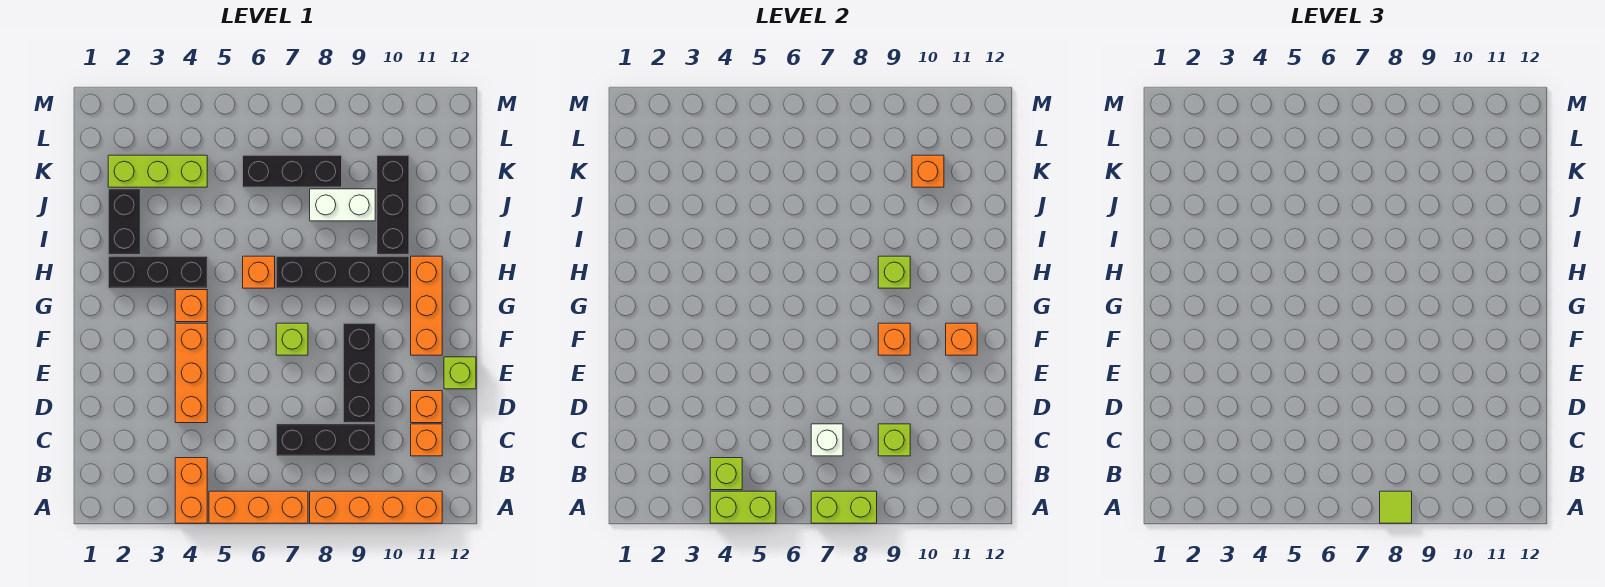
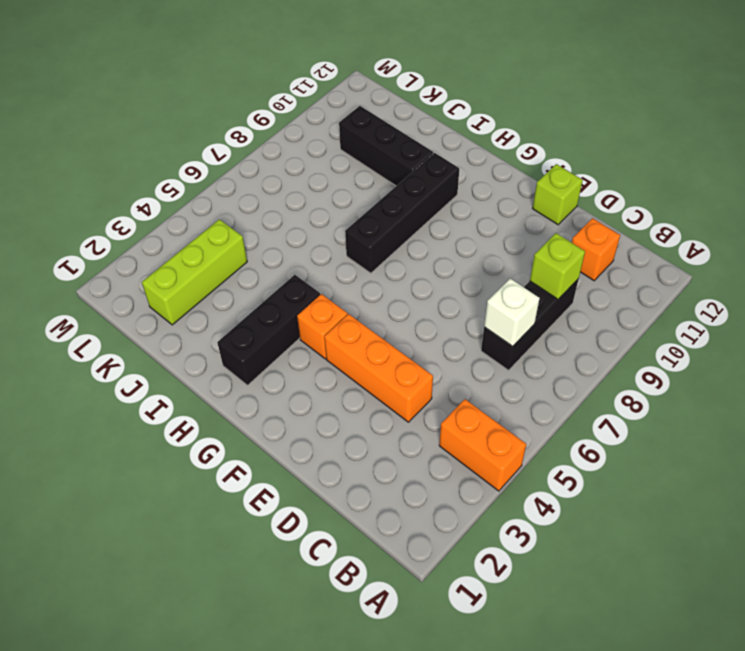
none -> orange brick A5:A7 level 1
none -> orange brick A8:A11 level 1
none -> black brick D9:F9 level 1
none -> orange brick D11 level 1

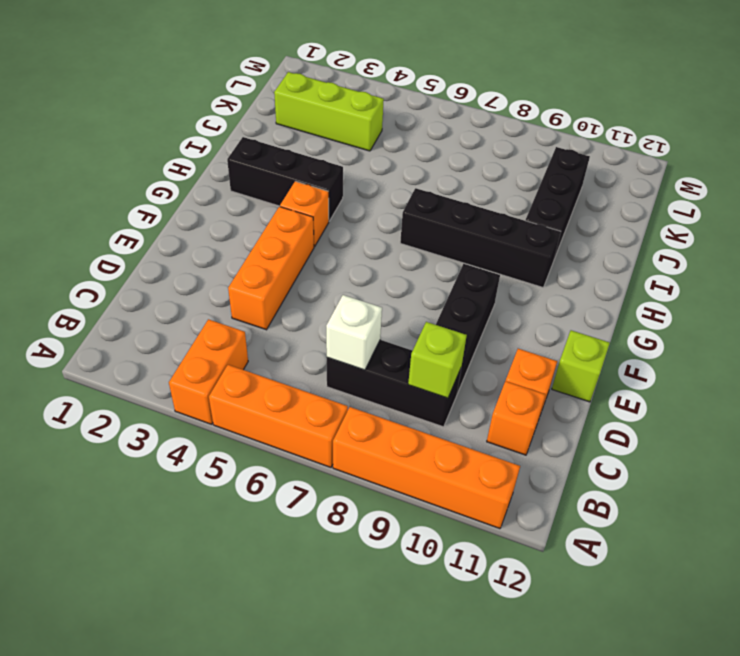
none -> lime brick F7 level 1
none -> orange brick F11:H11 level 1
none -> orange brick H6 level 1
none -> black brick I2:J2 level 1

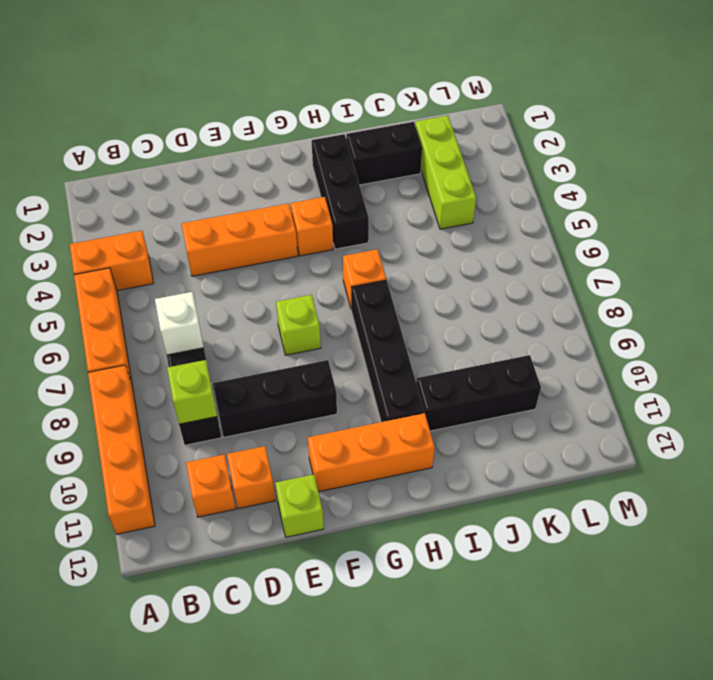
none -> white brick J8:J9 level 1
none -> black brick K6:K8 level 1
none -> lime brick A4:A5 level 2
none -> lime brick A7:A8 level 2

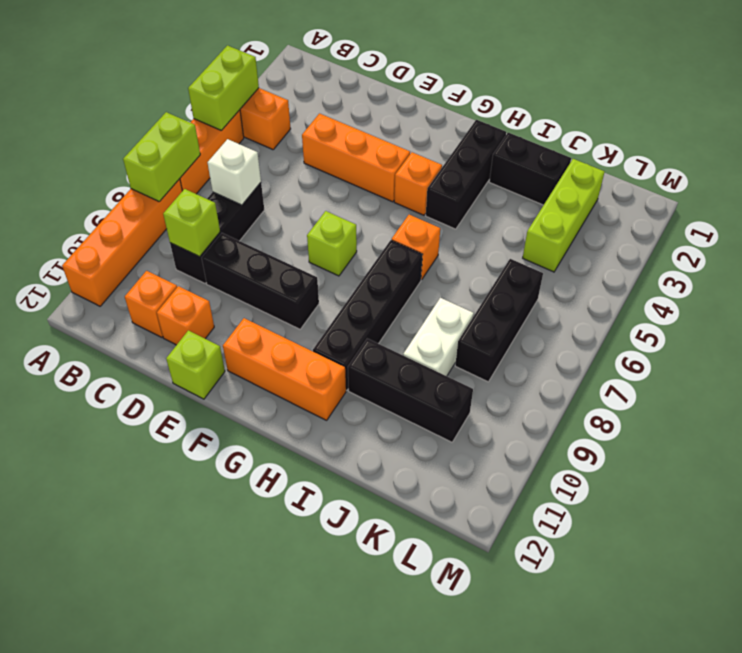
none -> lime brick B4 level 2
none -> orange brick F9 level 2
none -> orange brick F11 level 2
none -> lime brick H9 level 2

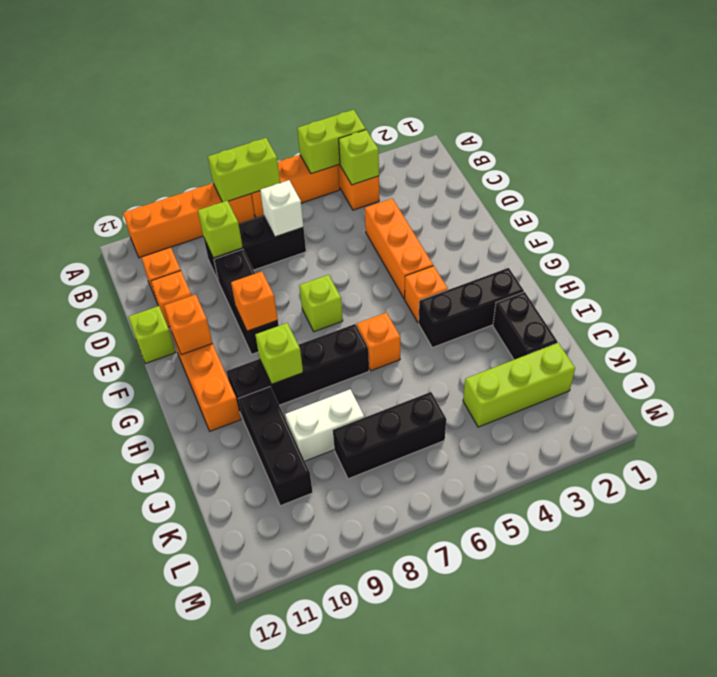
none -> orange brick K10 level 2
none -> lime tile A8 level 3

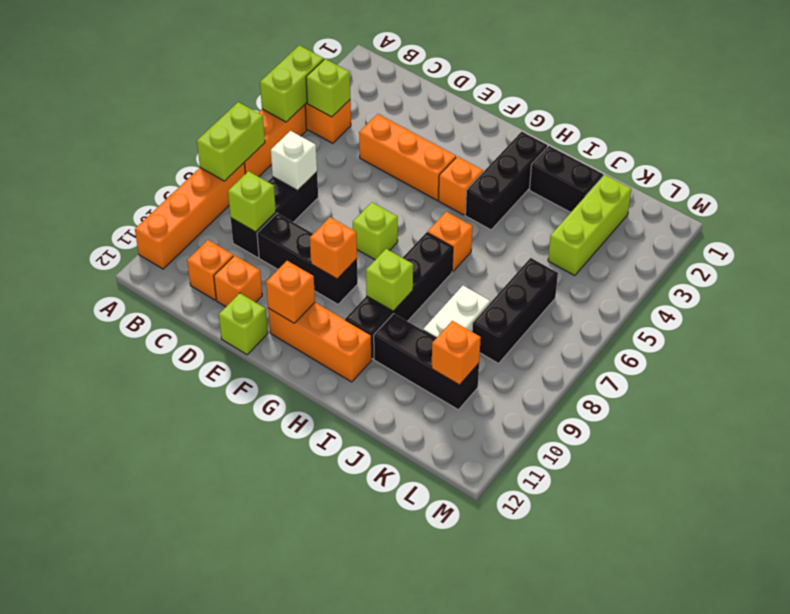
none -> lime tile A8 level 3

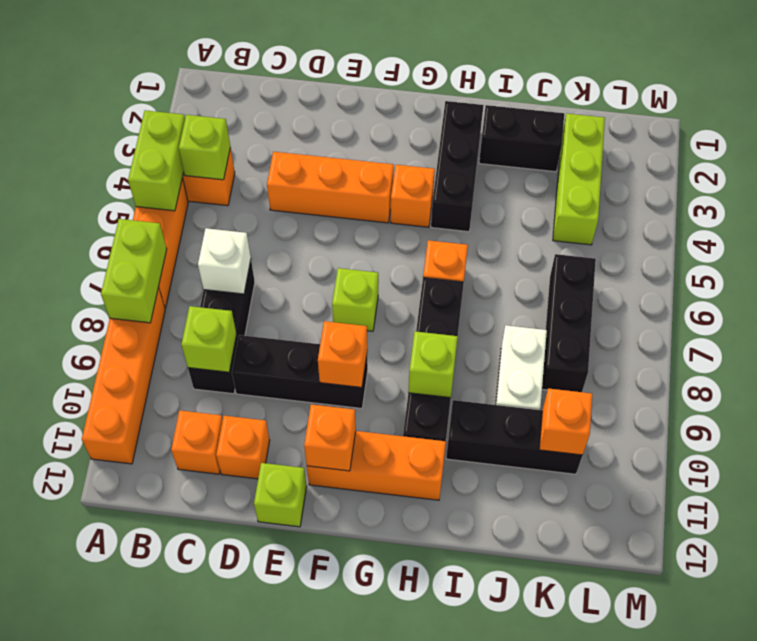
none -> lime tile A8 level 3

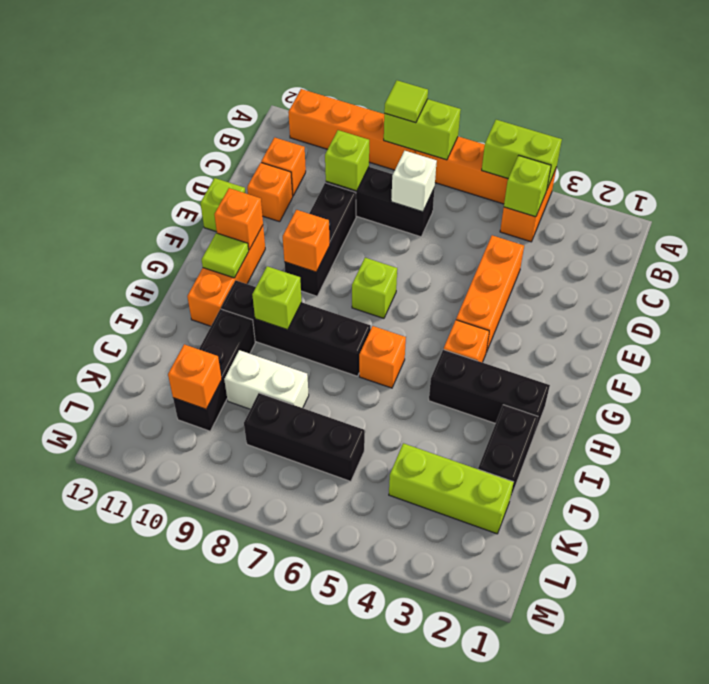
lime tile G11 level 2 -> none

